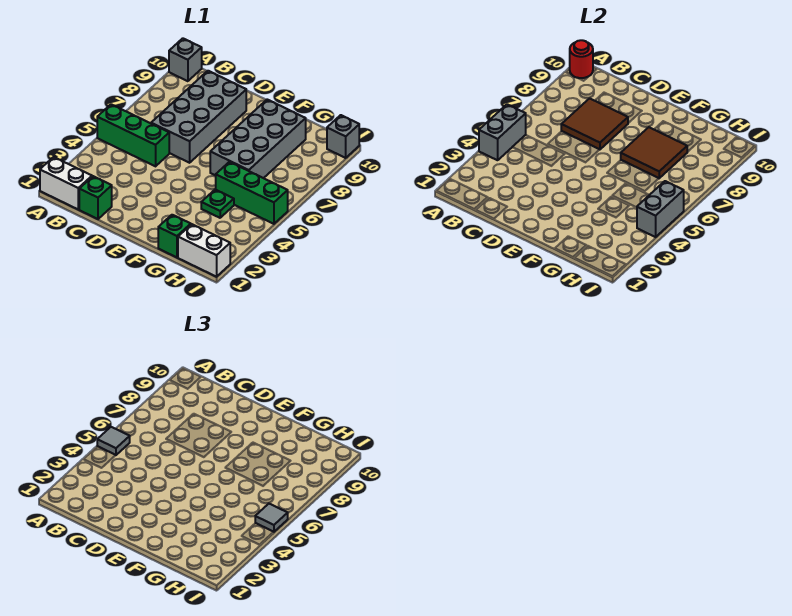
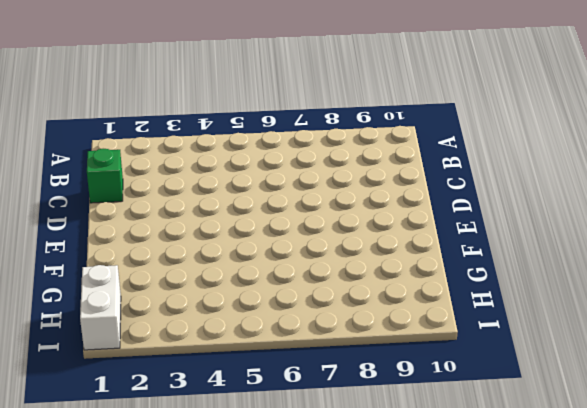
none -> white brick A1:B1 level 1
none -> green brick A5:C5 level 1
none -> grey brick A10 level 1

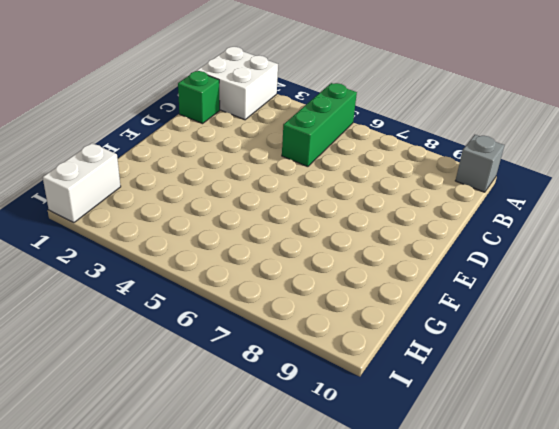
white brick A1:B2 level 1 -> white brick A1:B1 level 1
none -> grey brick C6:D9 level 1
none -> grey brick F6:G9 level 1
none -> green brick G1 level 1

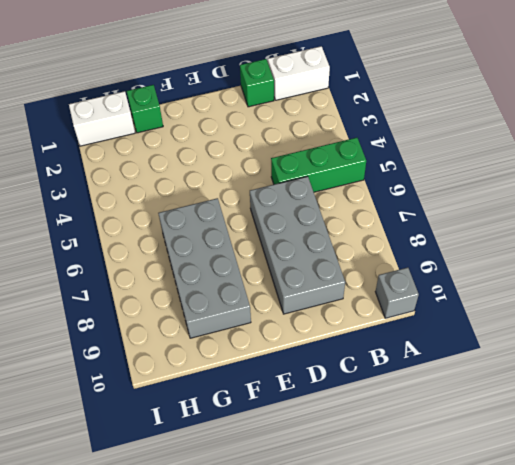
none -> green plate G4 level 1
none -> green brick G5:I5 level 1
none -> grey brick I10 level 1

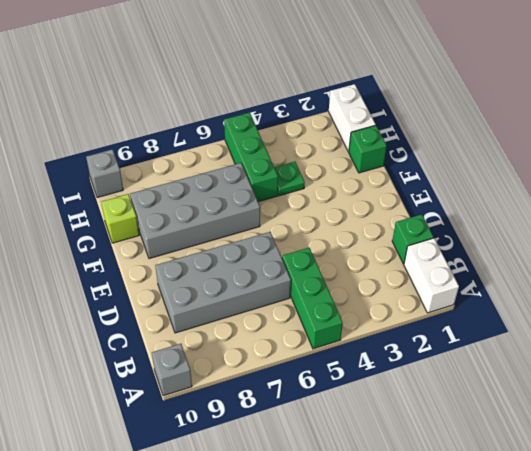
lime brick G10 level 1 -> none
none -> grey brick A4:A5 level 2
none -> red round brick A10 level 2
none -> brown tile C7:D8 level 2

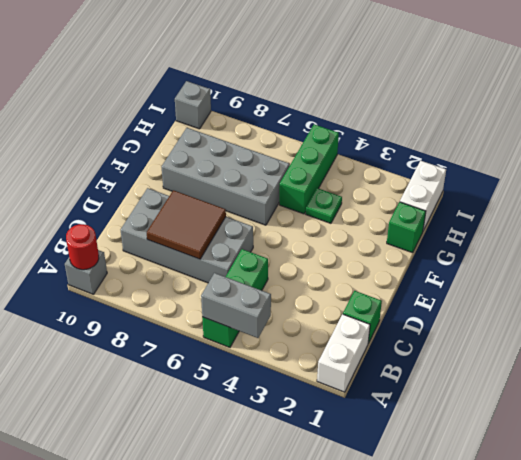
none -> brown tile F7:G8 level 2
none -> grey brick I4:I5 level 2
none -> grey tile A5 level 3

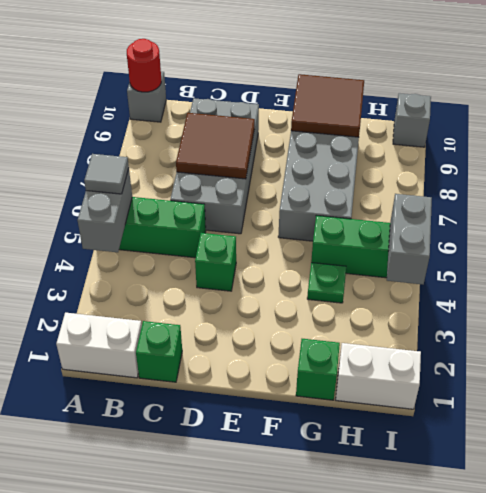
green brick D4 level 1 -> none
brown tile F9:G10 level 2 -> brown tile F7:G8 level 2
none -> grey tile I5 level 3

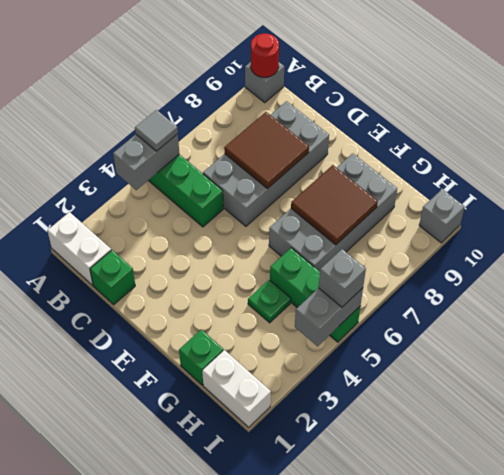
grey brick I5 level 3 -> grey tile I5 level 3

